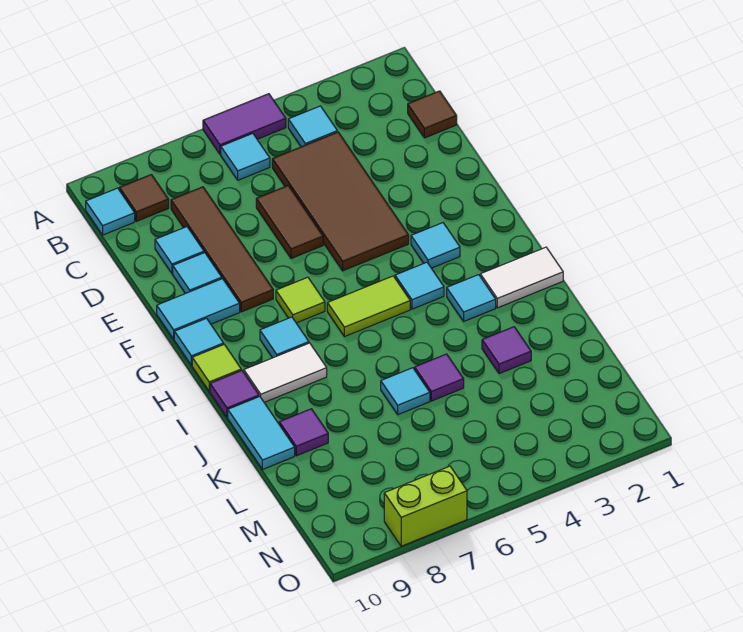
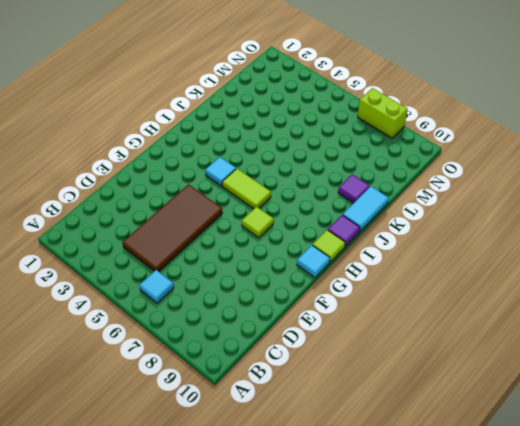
none -> purple tile A5:A6 level 1
none -> cyan tile B4 level 1
none -> brown tile B9 level 1

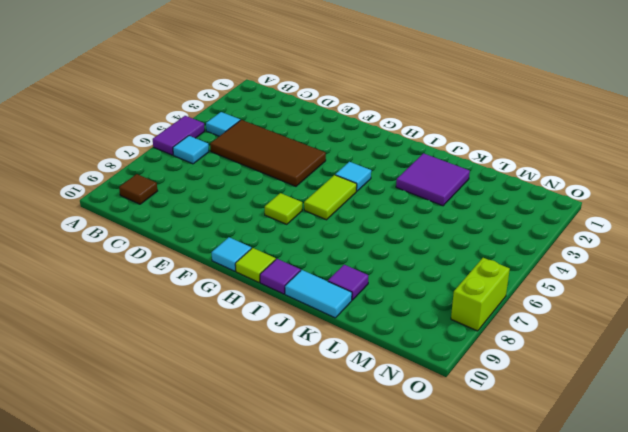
purple tile J2:K3 level 1 -> purple tile K3 level 1
none -> cyan tile B10 level 1
none -> brown tile C1 level 1
none -> brown tile C8:F8 level 1

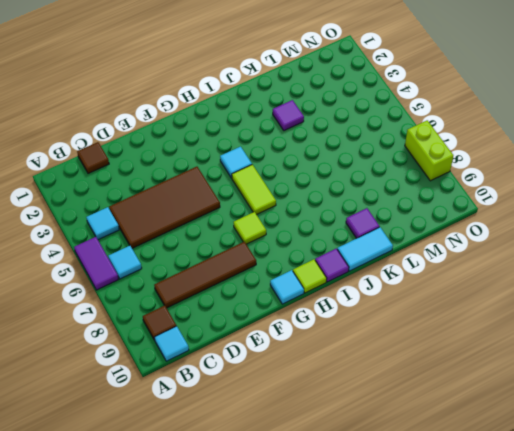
none -> brown tile D6:E6 level 1
none -> cyan tile D9 level 1
none -> cyan tile E9 level 1

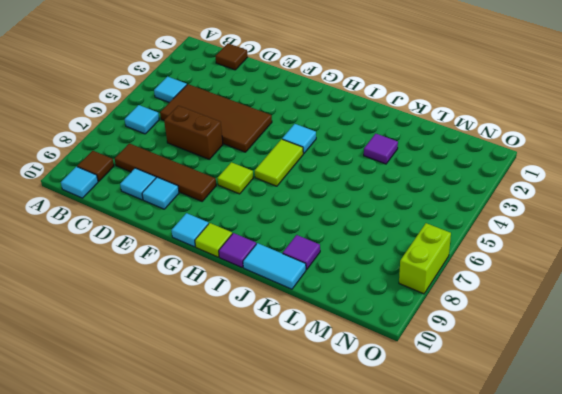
brown brick D6:E6 level 1 -> brown tile D6:E6 level 1
none -> purple tile A5:A6 level 1
none -> cyan tile F9:F10 level 1
none -> cyan tile G3 level 1

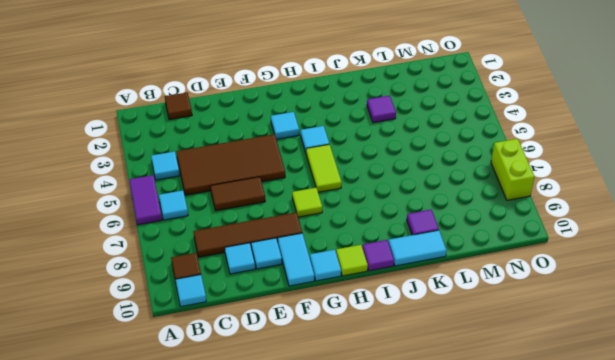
none -> cyan tile H8 level 1
none -> white tile I1:I2 level 1
none -> cyan tile I3 level 1

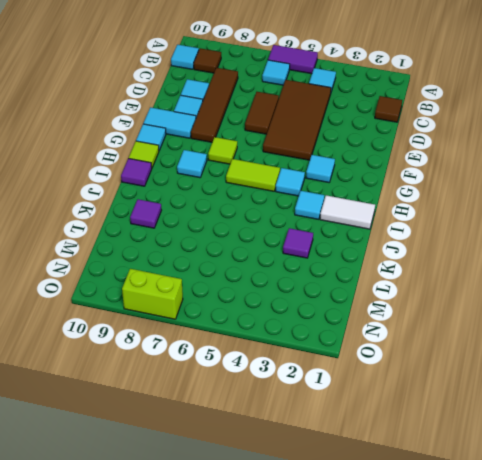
none -> white tile I8:I9 level 1
none -> cyan tile J10:K10 level 1
none -> purple tile K5 level 1

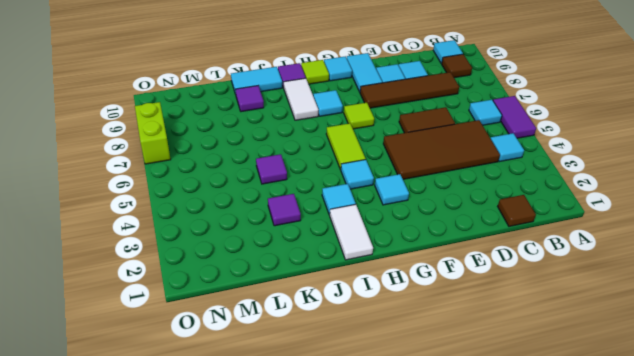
none -> cyan tile K6 level 1

